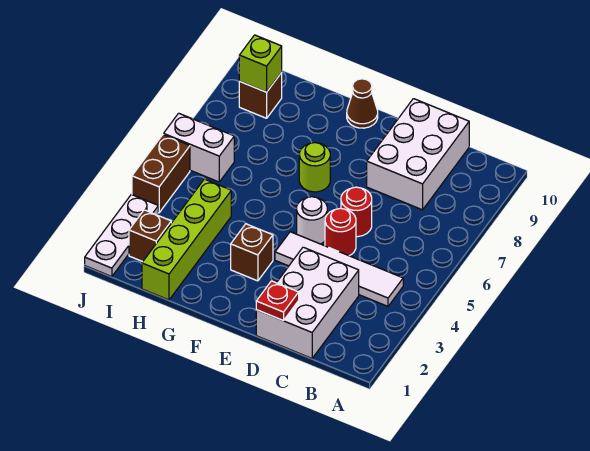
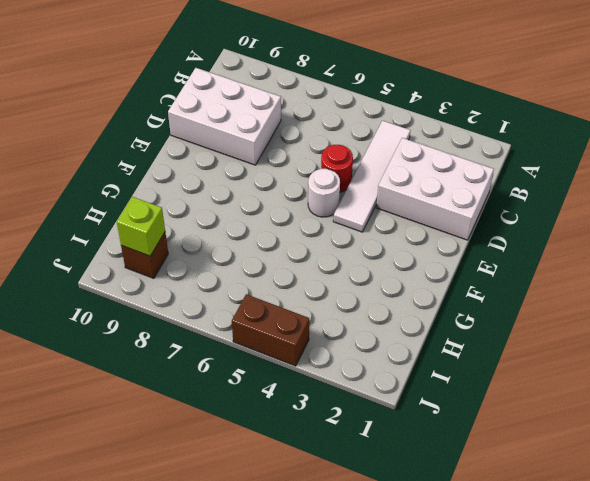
none -> red round brick D6 level 1
none -> brown brick F3 level 1
none -> lime round brick F7 level 1

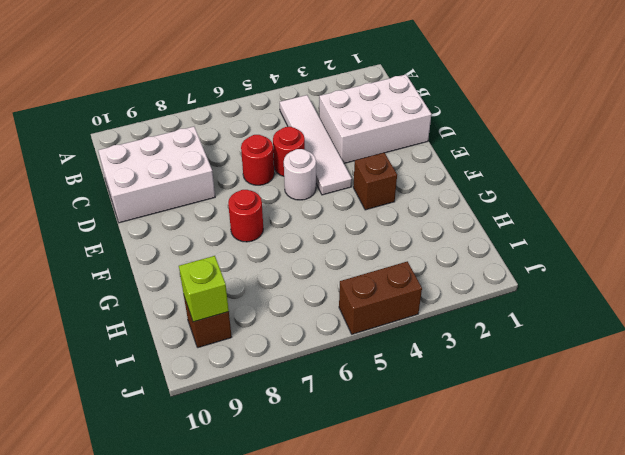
red round brick F7 level 1 -> lime round brick F7 level 1
none -> brown cone F10 level 1
none -> lime brick H1:H4 level 1
none -> brown brick I2 level 1

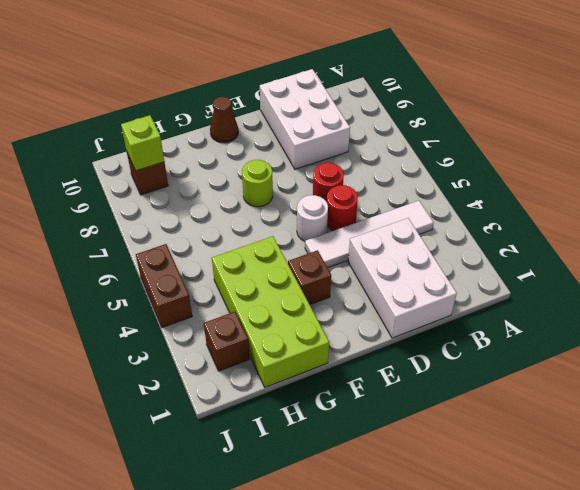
lime brick G1:H4 level 1 -> lime brick H1:H4 level 1
none -> white brick I6:J6 level 1
none -> white plate J1:J3 level 1
none -> red plate D1 level 2

